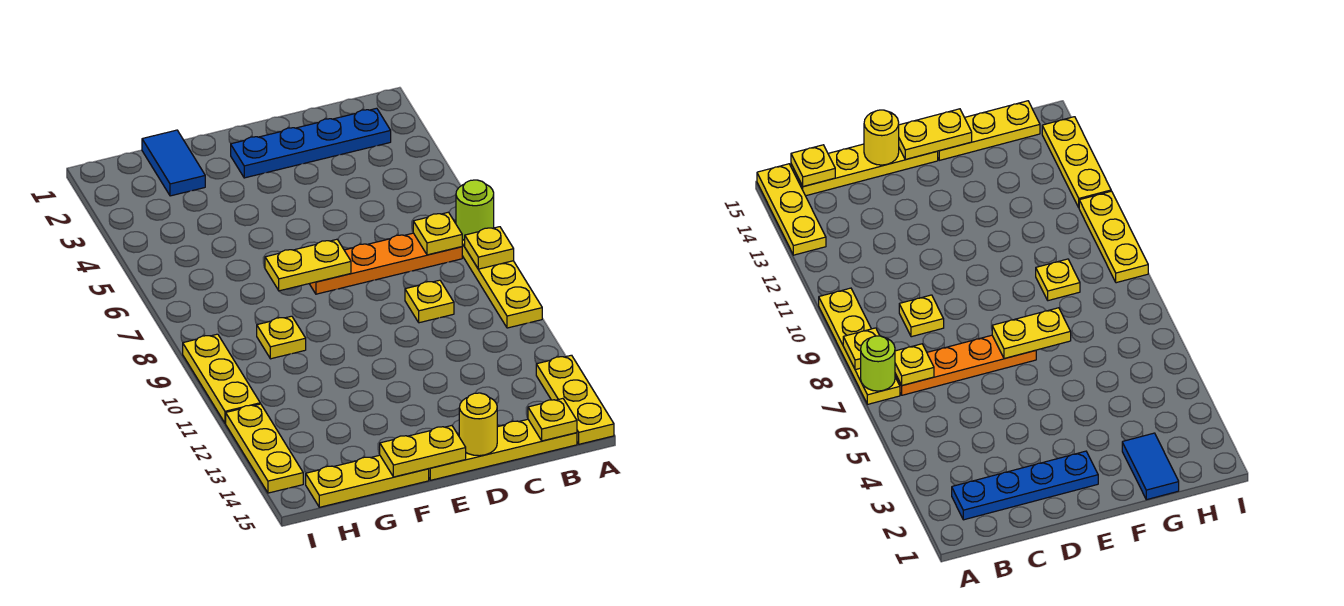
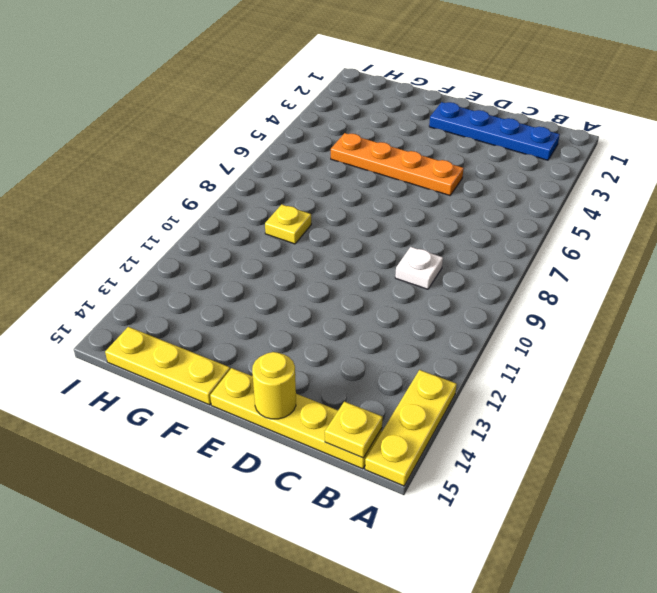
white plate C9 level 1 -> yellow plate C9 level 1
orange plate D5:G5 level 1 -> orange plate B7:E7 level 1
none -> yellow plate A7:A10 level 1
none -> blue tile G1:G2 level 1
none -> yellow plate I9:I11 level 1

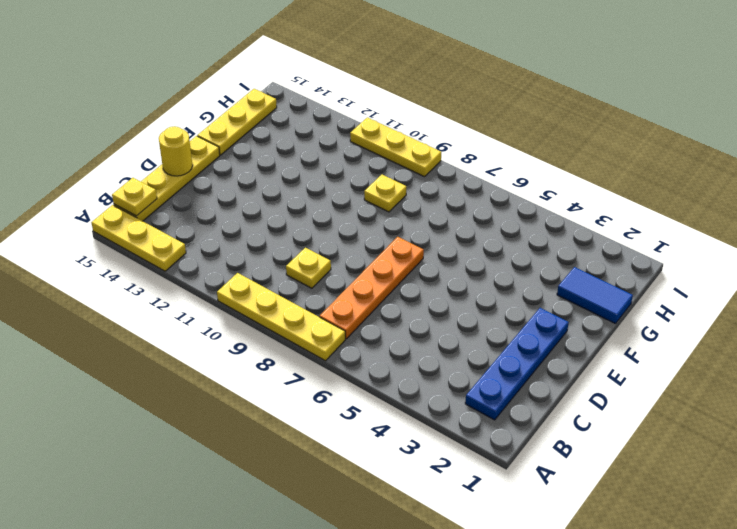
none -> yellow plate I12:I14 level 1
none -> lime round brick A7 level 2
none -> yellow plate A8 level 2

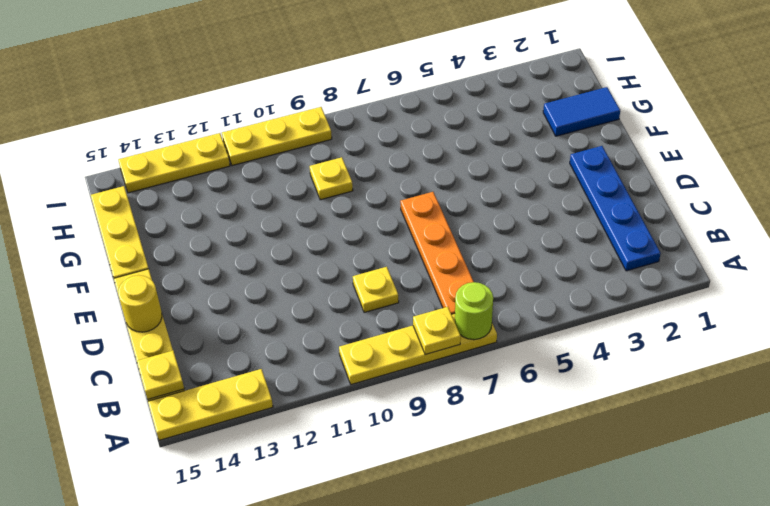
none -> yellow plate B7 level 2
none -> yellow plate E7:F7 level 2
none -> yellow plate E15:F15 level 2

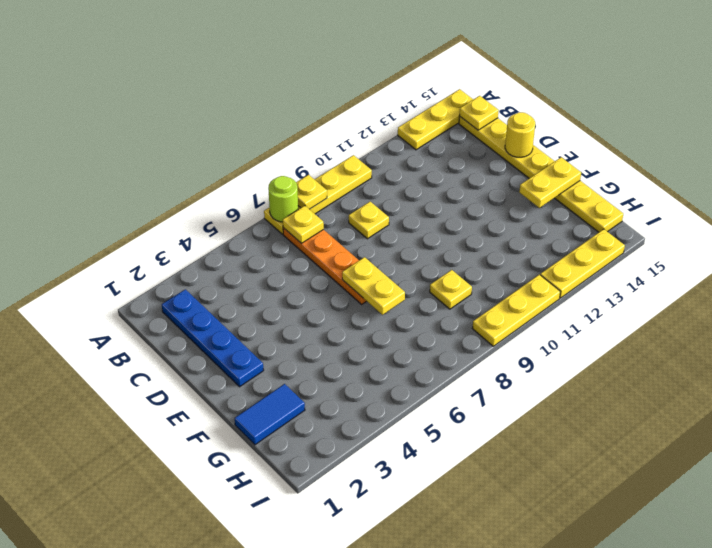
yellow plate F14:F15 level 2 -> yellow plate E15:F15 level 2

